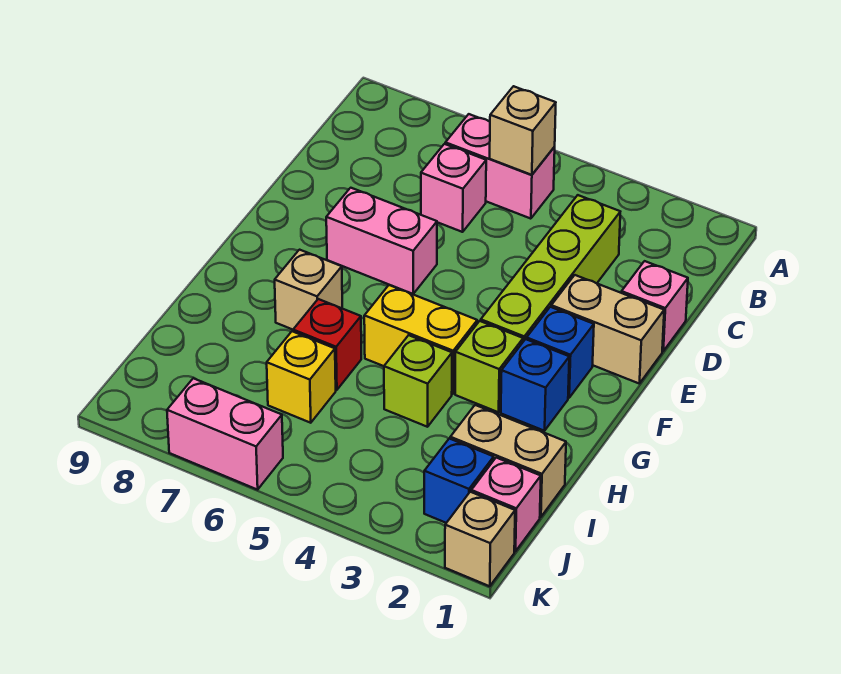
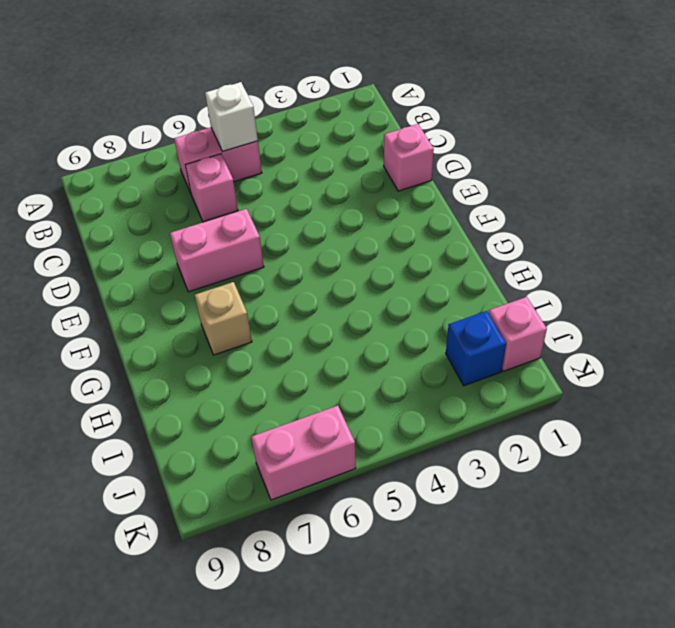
white brick B5 level 2 -> tan brick B5 level 2
none -> lime brick C3:F3 level 1
none -> tan brick E1:E2 level 1
none -> blue brick F2 level 1

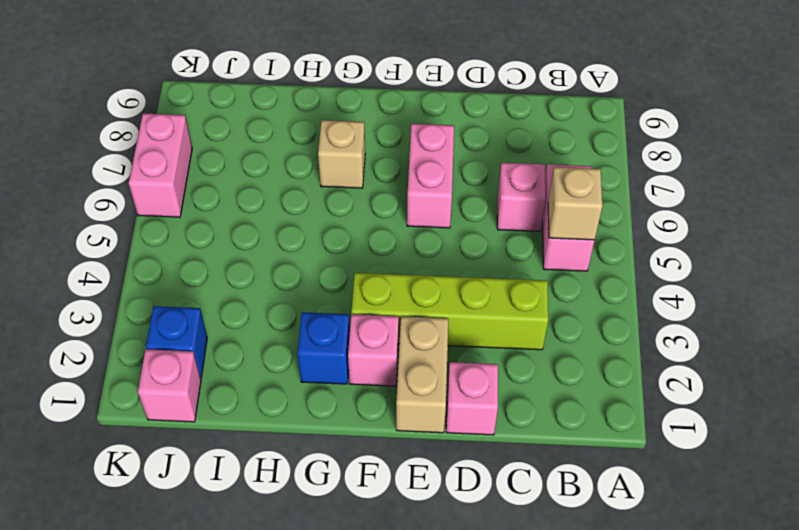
pink brick F2 level 1 -> blue brick F2 level 1
none -> lime brick G3 level 1
none -> yellow brick G4:G5 level 1
none -> lime brick H4 level 1

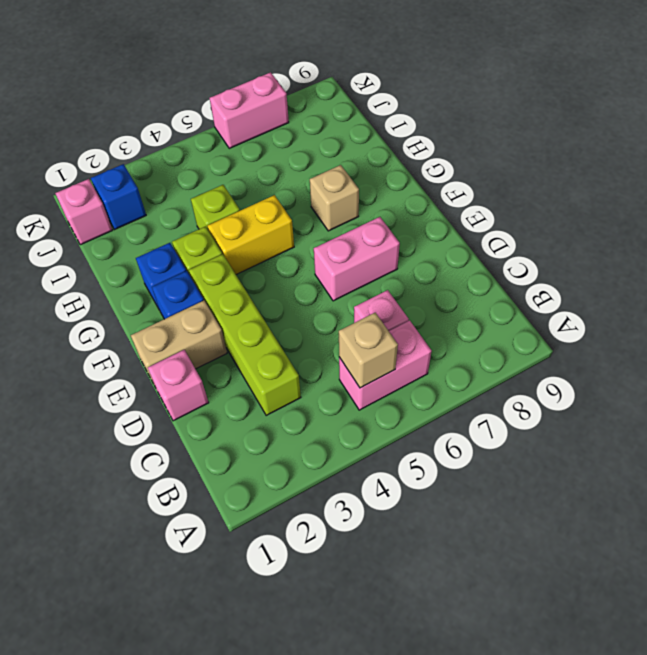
none -> red brick H6 level 1
none -> tan brick I1:I2 level 1
none -> yellow brick I6 level 1

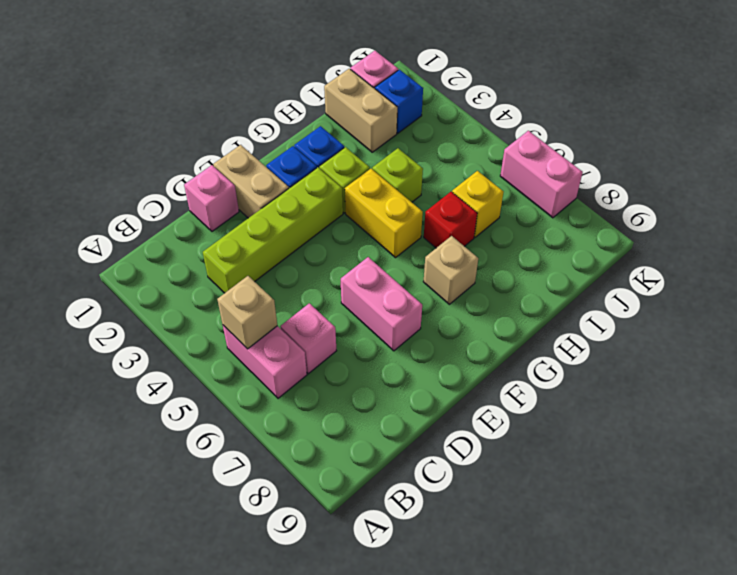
none -> tan brick K1 level 1

